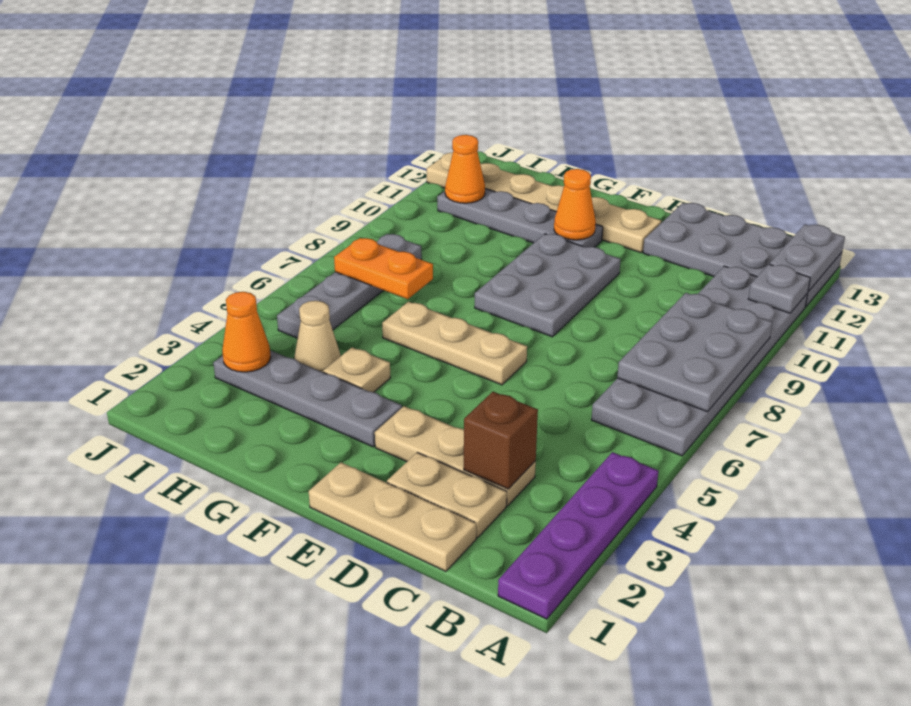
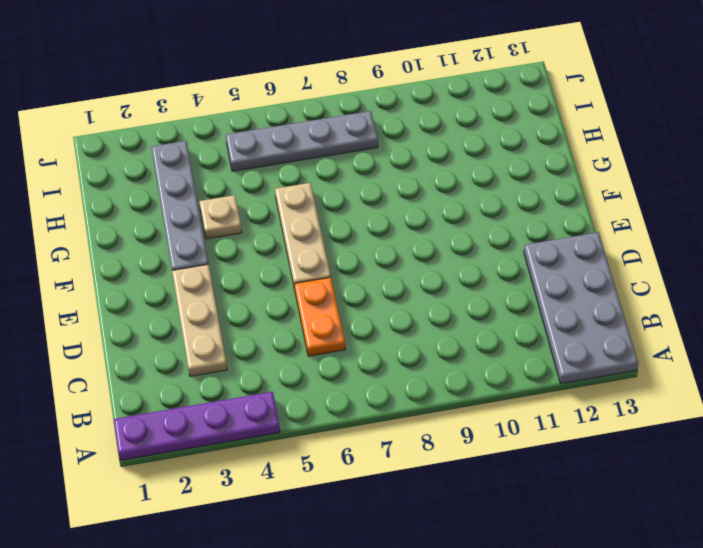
orange plate C6:D6 level 1 -> orange plate H7:I7 level 2
none -> grey plate A6:B11 level 1
none -> tan plate C1:E1 level 1
none -> tan plate C2:D2 level 1

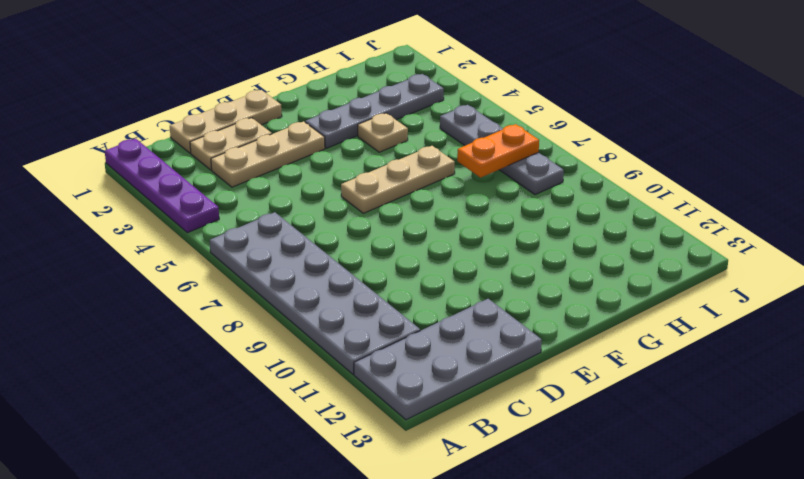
none -> grey plate E8:F10 level 1
none -> tan plate E12:J12 level 1
none -> grey plate F11:I11 level 1

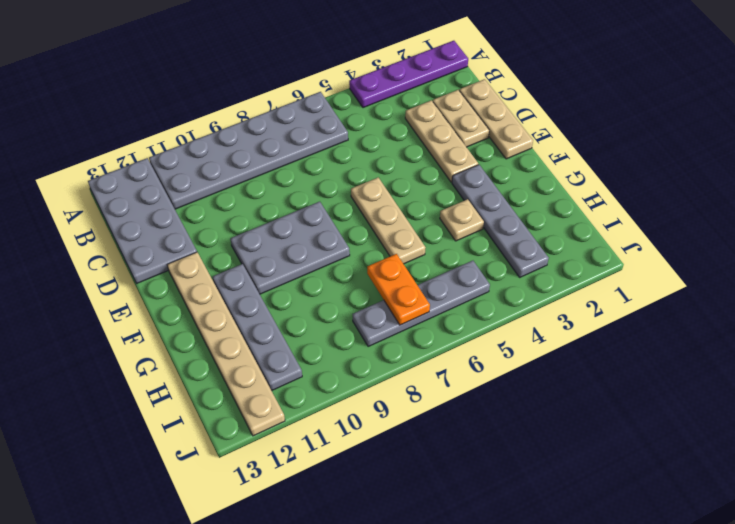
none -> tan cone H4 level 1
none -> grey plate A7:B9 level 2
none -> grey plate A11 level 2

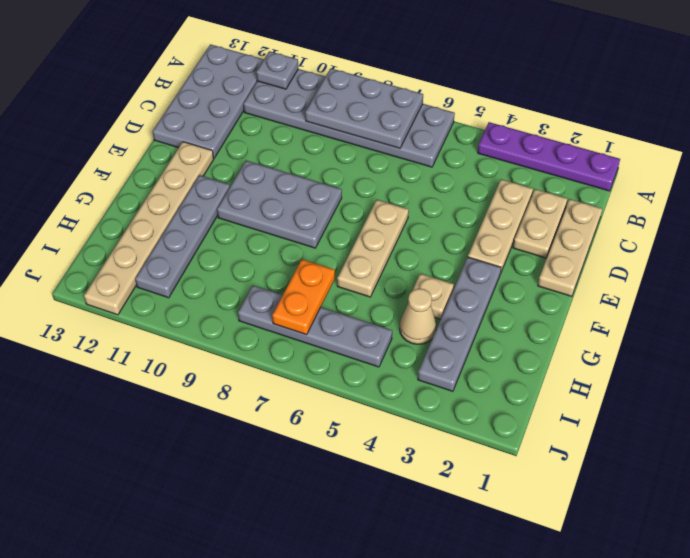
none -> grey plate A12:A13 level 2
none -> brown brick C3 level 2
none -> orange cone F11 level 2

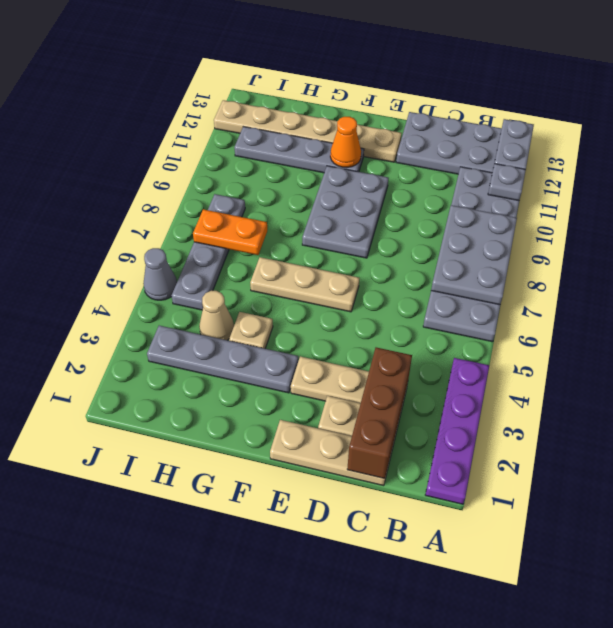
brown brick C1:C3 level 2 -> brown brick C3 level 2
grey cone J5 level 1 -> none
none -> orange cone I3 level 2
none -> orange cone I11 level 2

